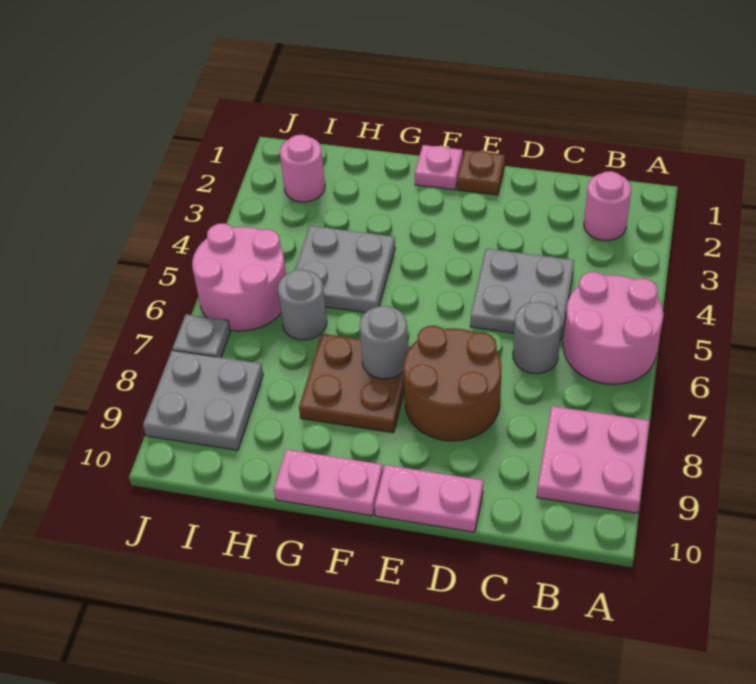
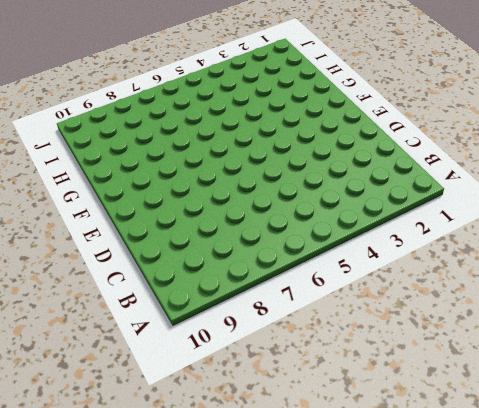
none -> pink round brick A5:B6 level 1
none -> pink plate A8:B9 level 1
none -> pink round brick B2 level 1

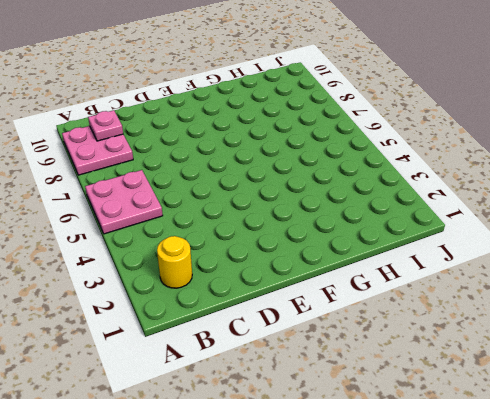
pink plate A5:B6 level 1 -> pink round brick A5:B6 level 1
yellow round brick B2 level 1 -> pink round brick B2 level 1
pink plate B9 level 2 -> pink plate F1 level 1
none -> grey plate C4:D5 level 1
none -> grey round brick C6 level 1
none -> brown round brick D7:E8 level 1

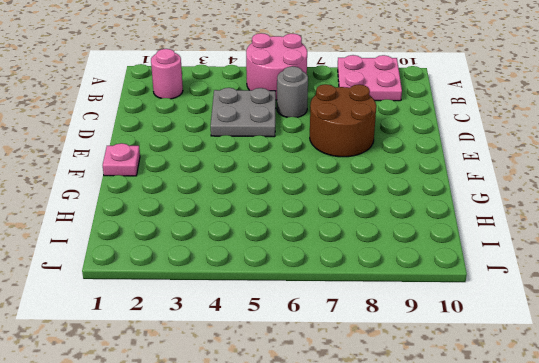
none -> pink plate D10:E10 level 1
none -> brown plate E1 level 1
none -> brown plate F7:G8 level 1

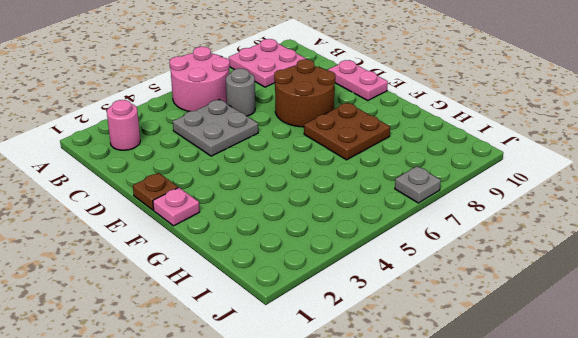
none -> pink plate F10:G10 level 1
none -> grey plate G4:H5 level 1
none -> grey round brick H6 level 1

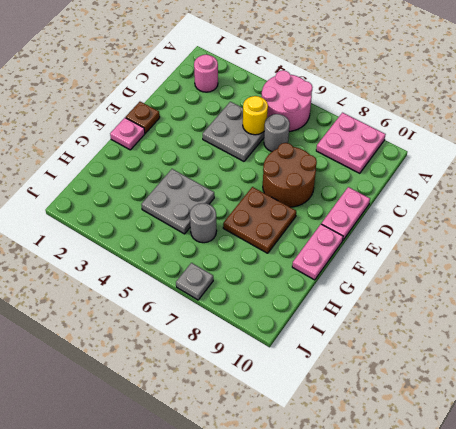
yellow round brick C5 level 2 -> none
none -> pink round brick I2 level 1
none -> pink round brick I5:J6 level 1
none -> grey plate I8:J9 level 1

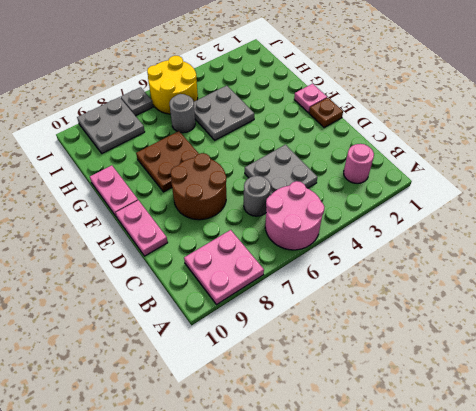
yellow round brick I5:J6 level 1 -> pink round brick I5:J6 level 1
none -> pink round brick I2 level 1
none -> grey round brick F7 level 2

